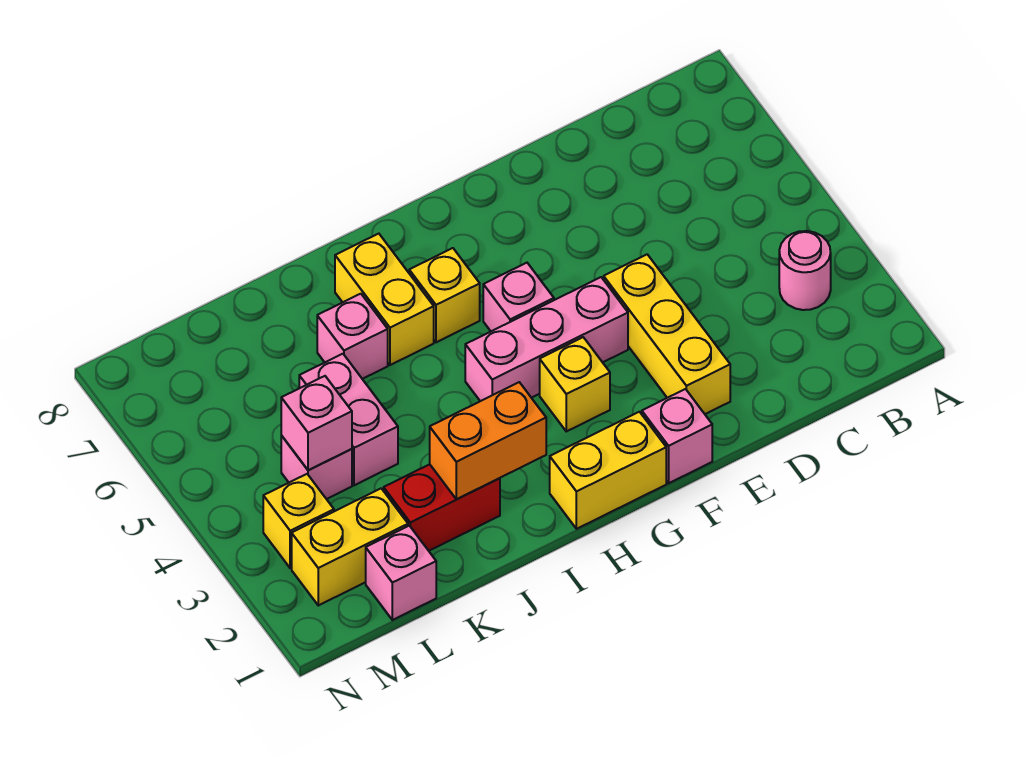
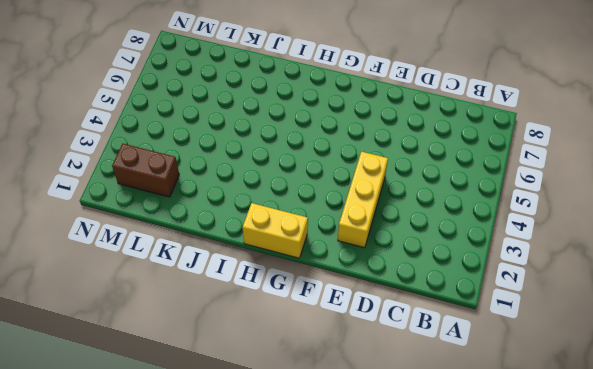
brown brick L2:M2 level 1 -> yellow brick L2:M2 level 1
none -> pink round brick B3 level 1
none -> pink brick F1 level 1
none -> pink brick F4:H4 level 1

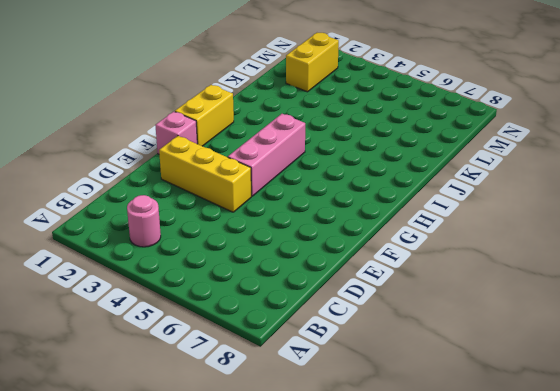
none -> yellow brick G3 level 1
none -> pink brick G5 level 1
none -> yellow brick H6 level 1

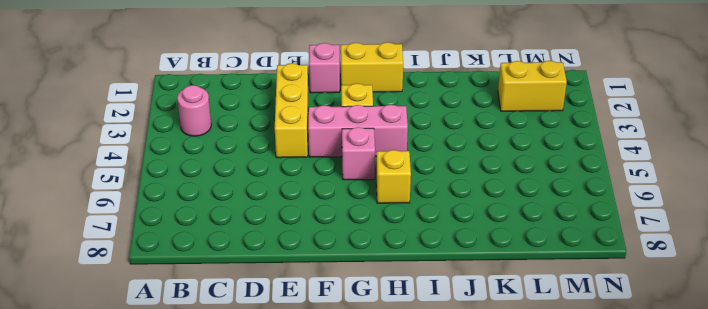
none -> yellow brick I6:I7 level 1
none -> red brick J2:K2 level 1
none -> pink brick J6 level 1

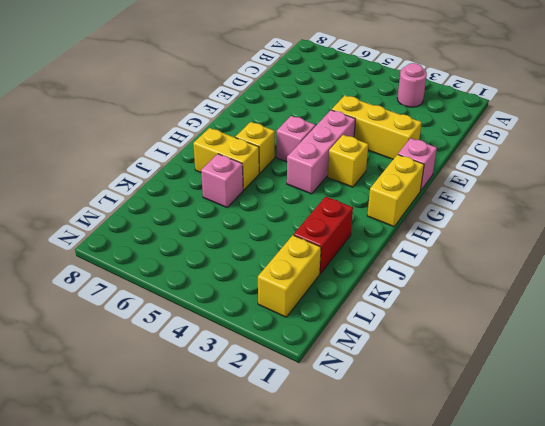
none -> pink brick K4:K5 level 1
none -> pink brick L1 level 1
none -> pink brick L4 level 1

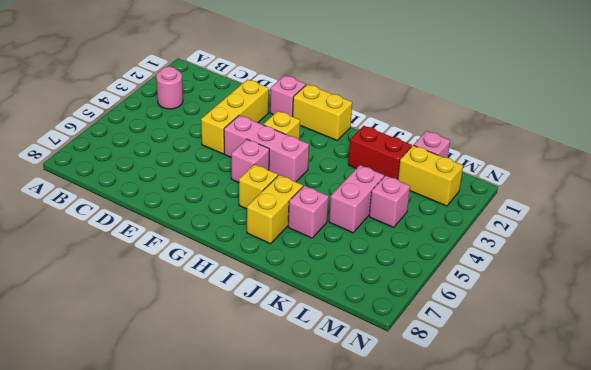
none -> yellow brick M3 level 1
none -> orange brick I2:J2 level 2
none -> pink brick L4 level 2

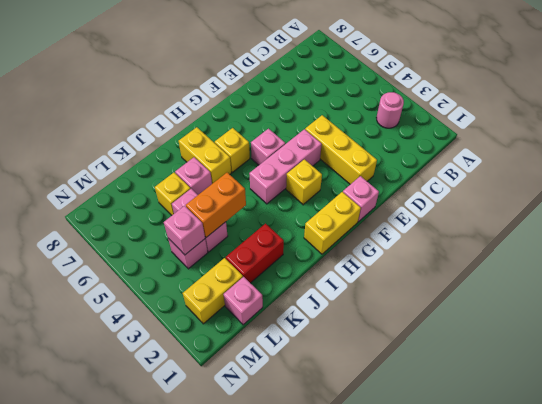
orange brick J4:K4 level 2 -> orange brick I2:J2 level 2
yellow brick K6 level 1 -> yellow brick M3 level 1

